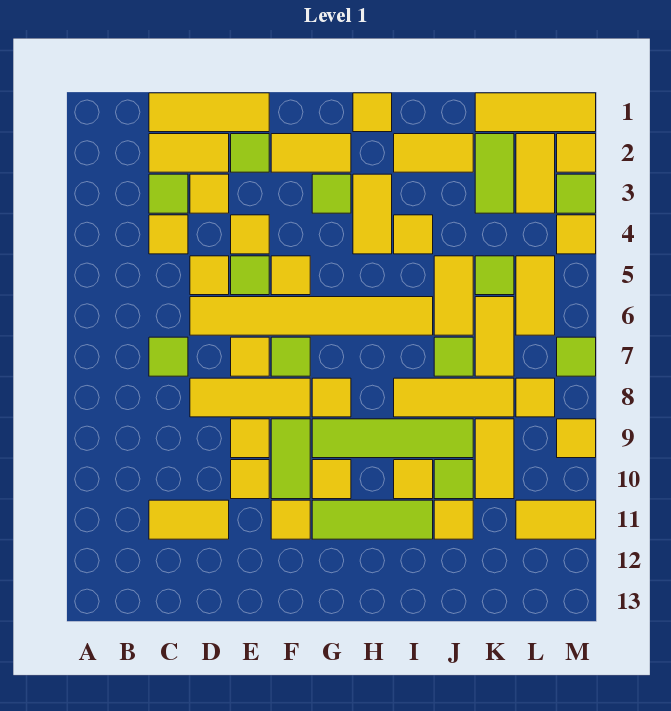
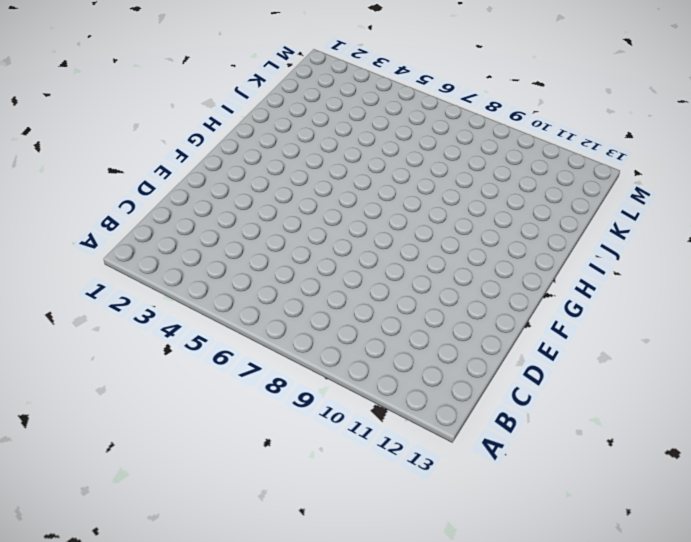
none -> yellow tile C1:E1 level 1
none -> yellow tile C2:D2 level 1
none -> lime tile C3 level 1
none -> yellow tile C4 level 1

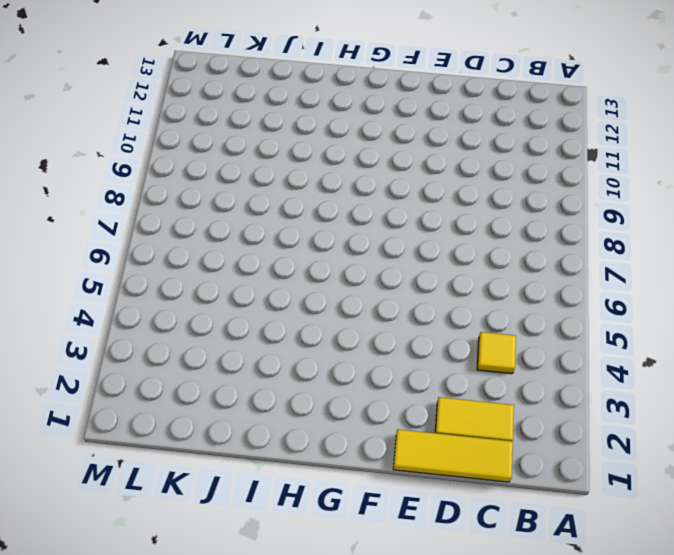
none -> lime tile C3 level 1
none -> lime tile C7 level 1
none -> yellow tile C11:D11 level 1
none -> yellow tile D3 level 1

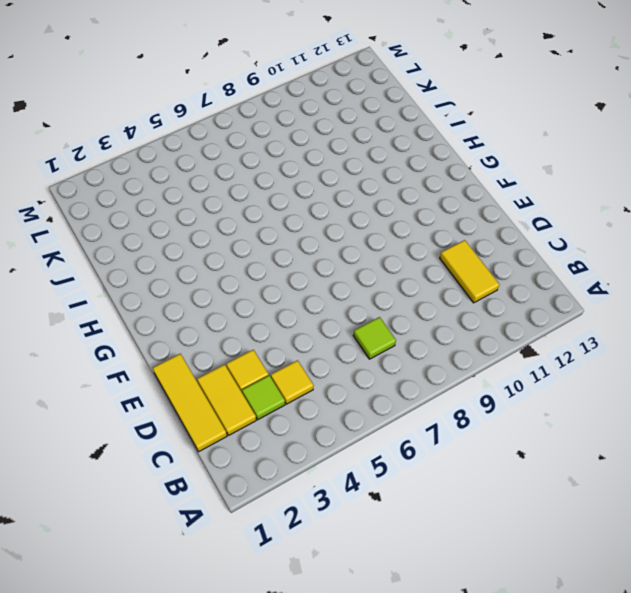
none -> yellow tile D5 level 1
none -> yellow tile D6:I6 level 1
none -> yellow tile D8:F8 level 1
none -> lime tile E2 level 1

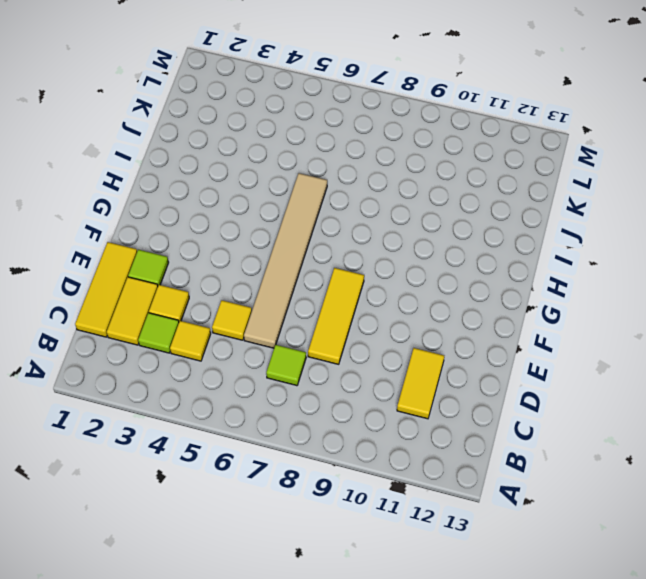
tan tile D6:I6 level 1 -> yellow tile D6:I6 level 1
none -> yellow tile E4 level 1
none -> lime tile E5 level 1
none -> yellow tile E7 level 1
none -> yellow tile E9 level 1

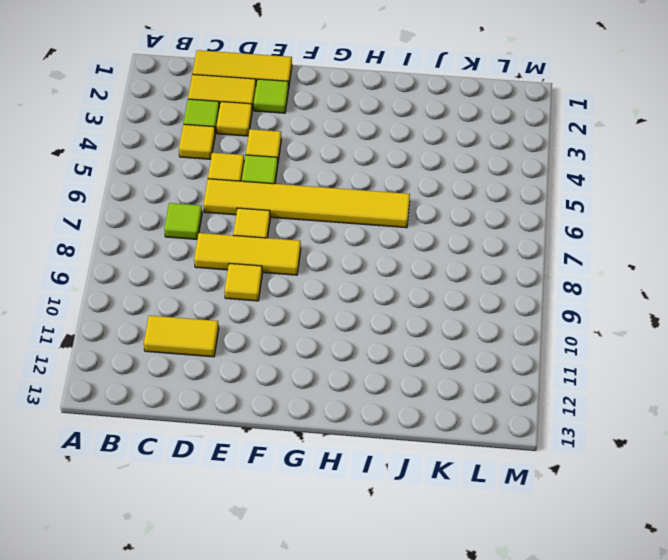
none -> yellow tile E10 level 1
none -> yellow tile F2:G2 level 1
none -> yellow tile F5 level 1
none -> lime tile F7 level 1

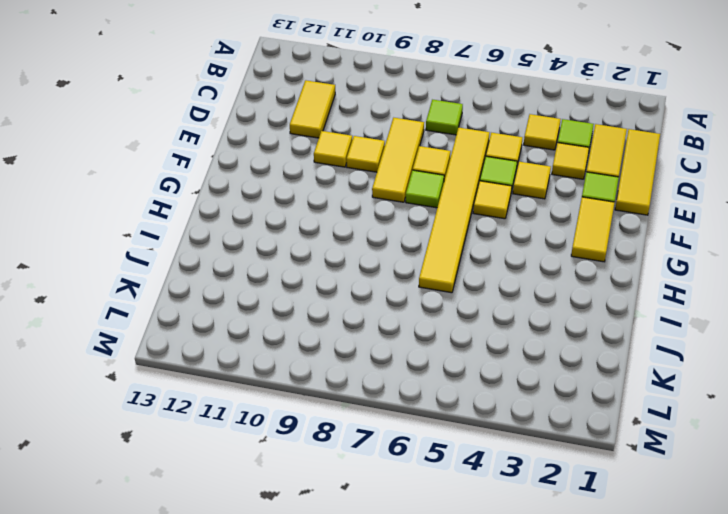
none -> lime tile F9:F10 level 1
none -> yellow tile F11 level 1
none -> lime tile G3 level 1
none -> yellow tile G8 level 1

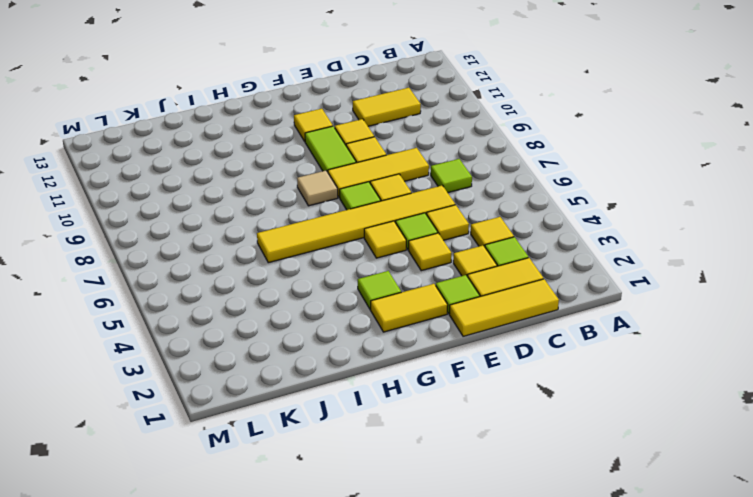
tan tile G8 level 1 -> yellow tile G8 level 1
none -> lime tile G9:J9 level 1
none -> yellow tile G10 level 1
none -> lime tile G11:I11 level 1
none -> yellow tile H1 level 1

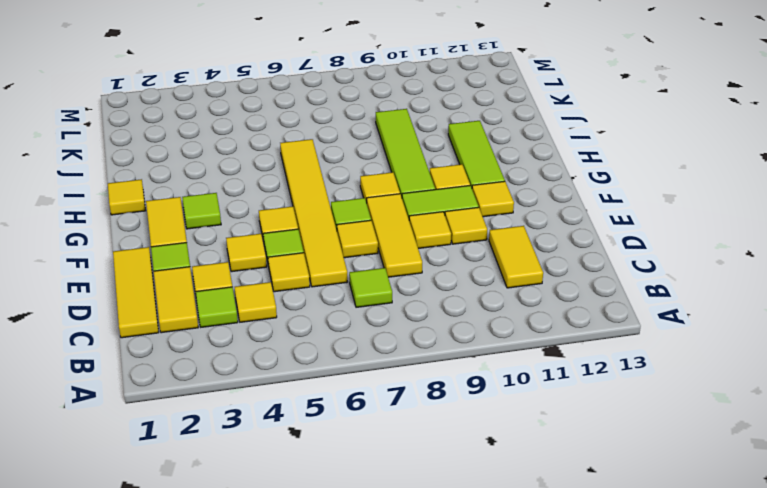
none -> yellow tile H3:H4 level 1
none -> yellow tile I2:J2 level 1
none -> yellow tile I4 level 1
none -> yellow tile I8:K8 level 1

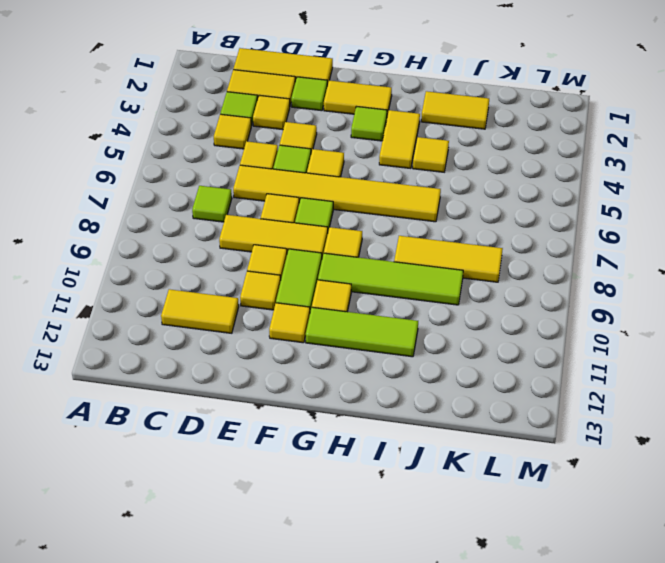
none -> yellow tile H1 level 1
none -> yellow tile I10 level 1
none -> yellow tile J5:J6 level 1
none -> lime tile J7 level 1

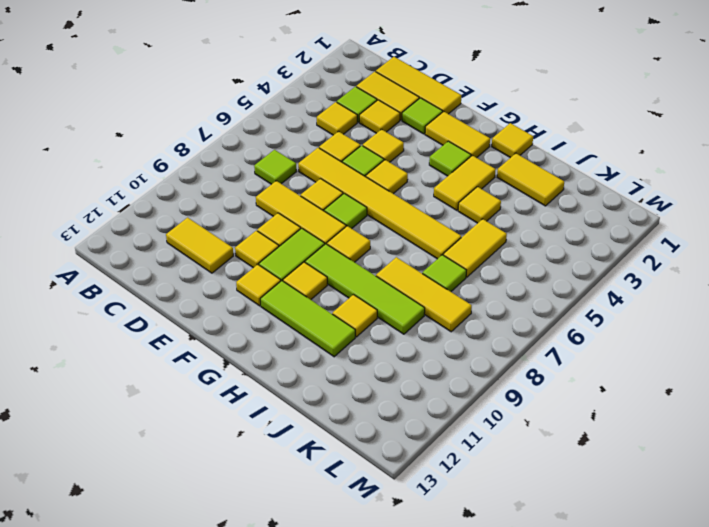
none -> lime tile J10 level 1
none -> yellow tile J11 level 1
none -> yellow tile K1:M1 level 1
none -> lime tile K2:K3 level 1

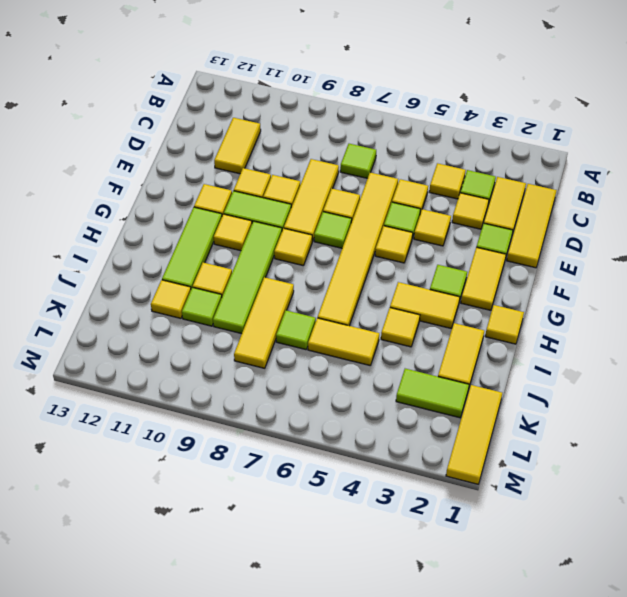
none -> lime tile K5 level 1
none -> yellow tile K6:K7 level 1
none -> yellow tile K9:K10 level 1
none -> yellow tile L2:L3 level 1

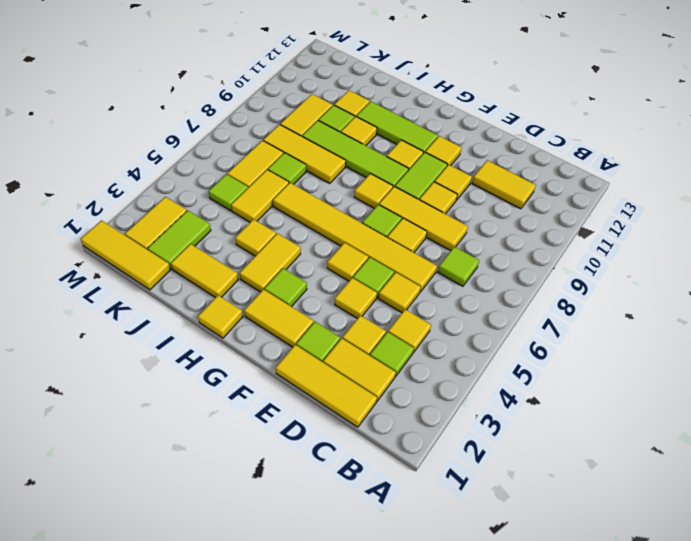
none -> yellow tile L5:L6 level 1
none -> yellow tile L8 level 1
none -> yellow tile L11:M11 level 1
none -> yellow tile M2 level 1

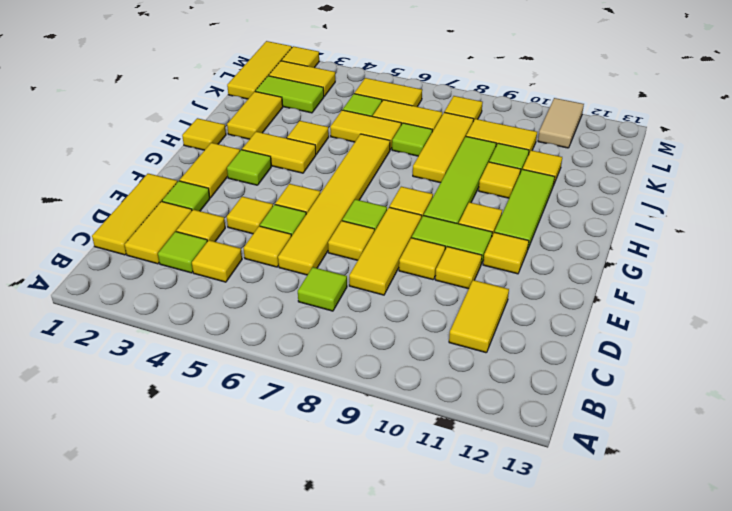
tan tile L11:M11 level 1 -> yellow tile L11:M11 level 1
none -> lime tile M3 level 1
none -> yellow tile M4 level 1
none -> lime tile M7 level 1
none -> yellow tile M9 level 1

